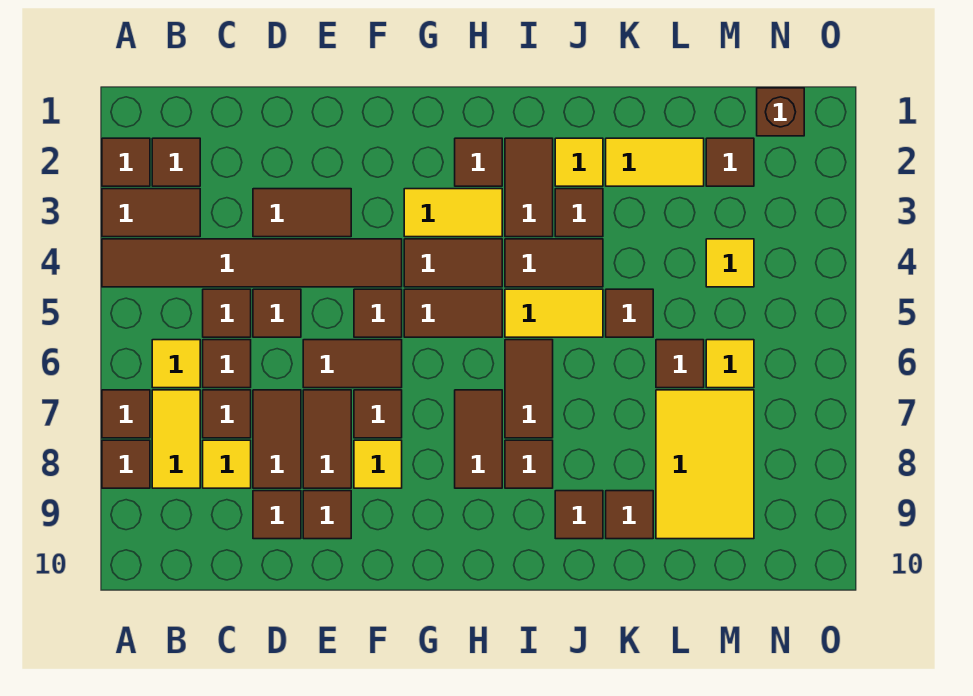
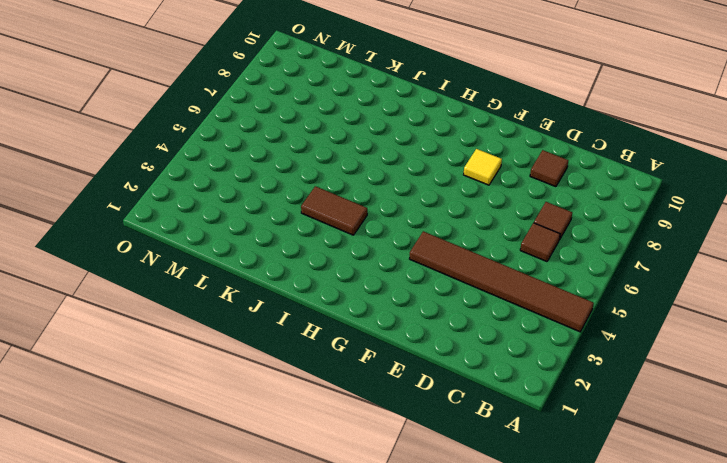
none -> brown tile A2 level 1
none -> brown tile A3:B3 level 1
none -> brown tile A7 level 1
none -> brown tile A8 level 1

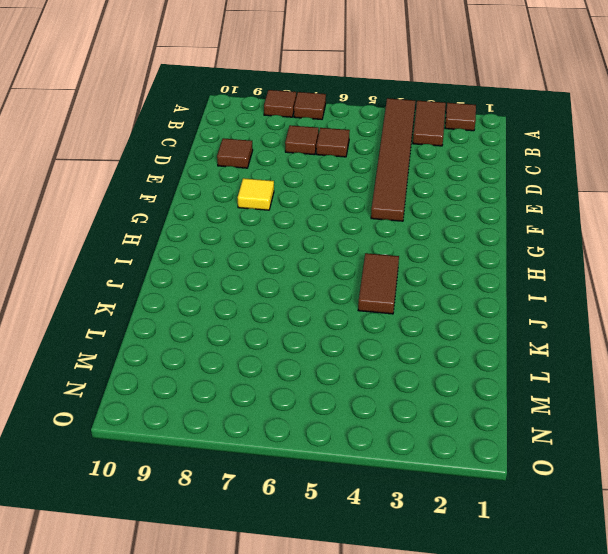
none -> brown tile B2 level 1
none -> yellow tile B6 level 1
none -> yellow tile B7:B8 level 1
none -> brown tile C5 level 1

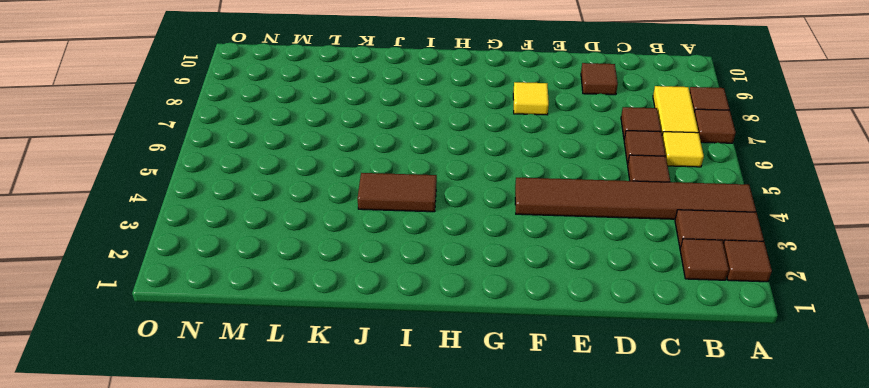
none -> yellow tile C8 level 1
none -> brown tile D3:E3 level 1
none -> brown tile D5 level 1
none -> brown tile D7:D8 level 1

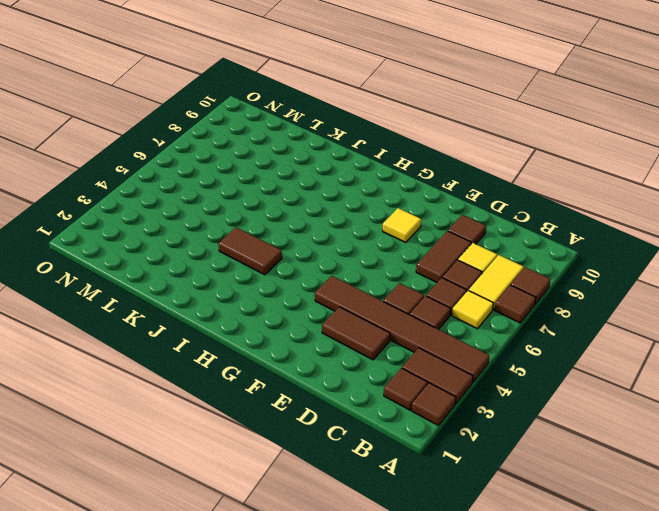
none -> brown tile E6:F6 level 1
none -> brown tile E7:E8 level 1
none -> brown tile E9 level 1
none -> brown tile F5 level 1

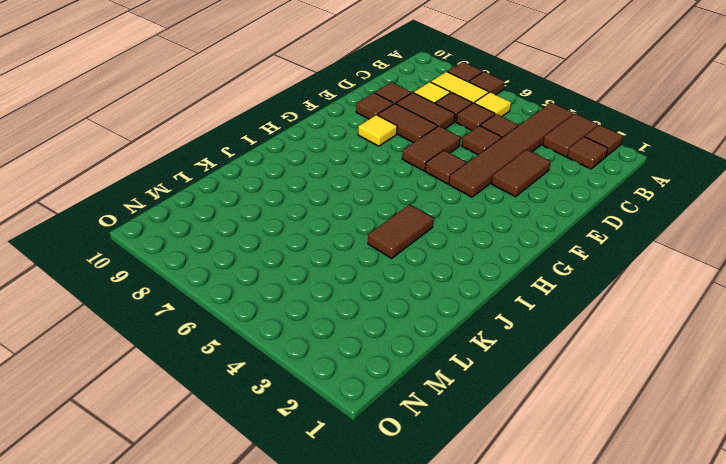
none -> brown tile F7 level 1
none -> yellow tile G3:H3 level 1
none -> brown tile G4:H4 level 1
none -> brown tile G5:H5 level 1

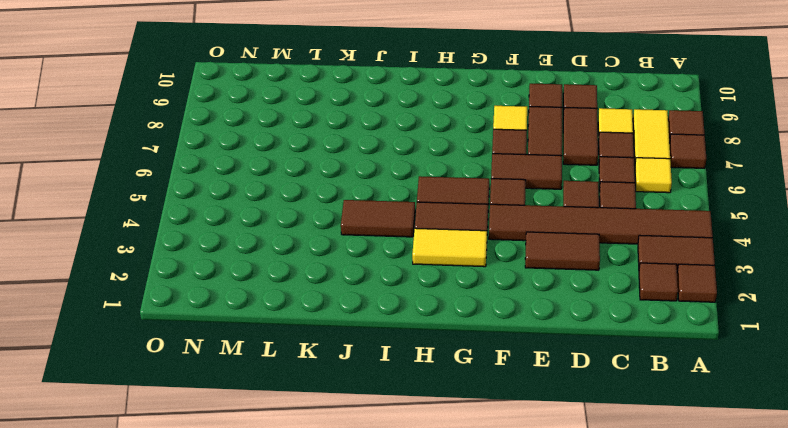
none -> brown tile H2 level 1
none -> brown tile H7:H8 level 1
none -> brown tile I2:I3 level 1
none -> yellow tile I5:J5 level 1

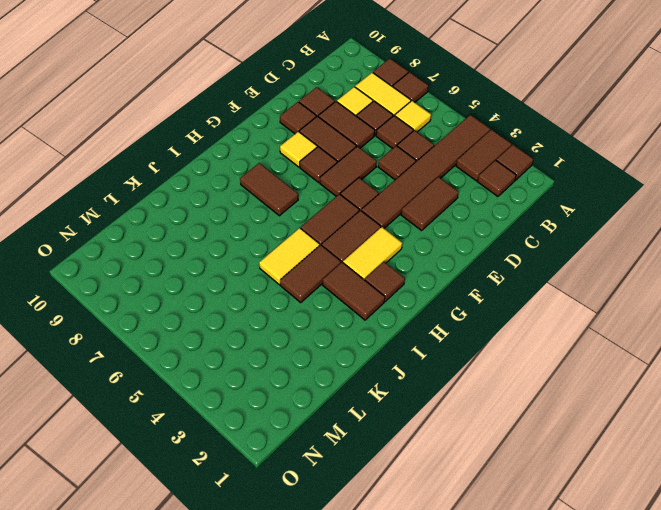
none -> brown tile I6:I7 level 1
none -> brown tile I8 level 1
none -> yellow tile J2 level 1
none -> brown tile J3 level 1

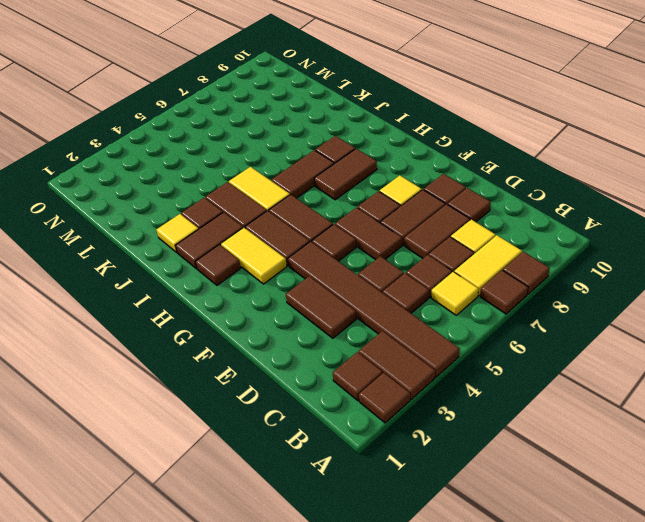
none -> brown tile J9 level 1
none -> yellow tile K2:L2 level 1
none -> brown tile K5 level 1
none -> brown tile K9 level 1

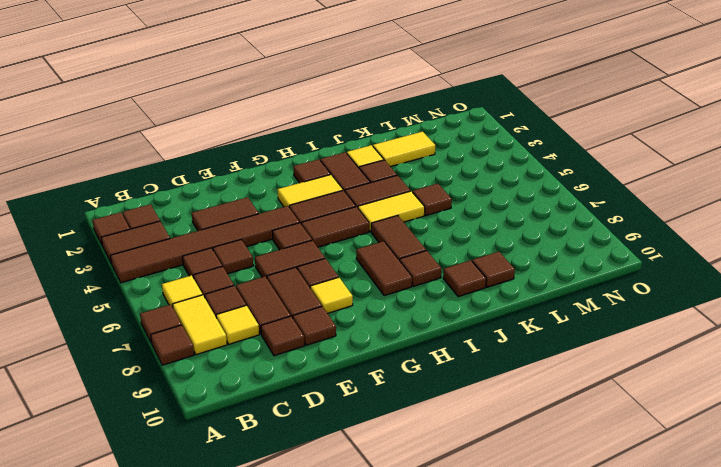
none -> brown tile L6 level 1
none -> yellow tile L7:M9 level 1
none -> brown tile M2 level 1
none -> yellow tile M4 level 1

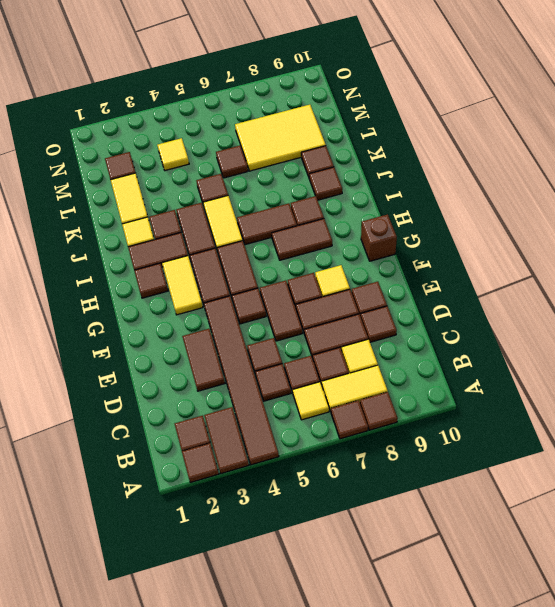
brown brick G10 level 1 -> brown brick N1 level 1
none -> yellow tile M6 level 1

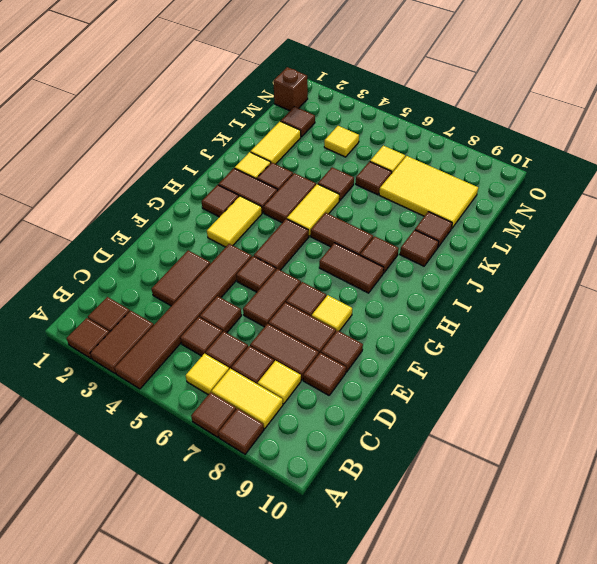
none -> brown tile G4:H4 level 1

